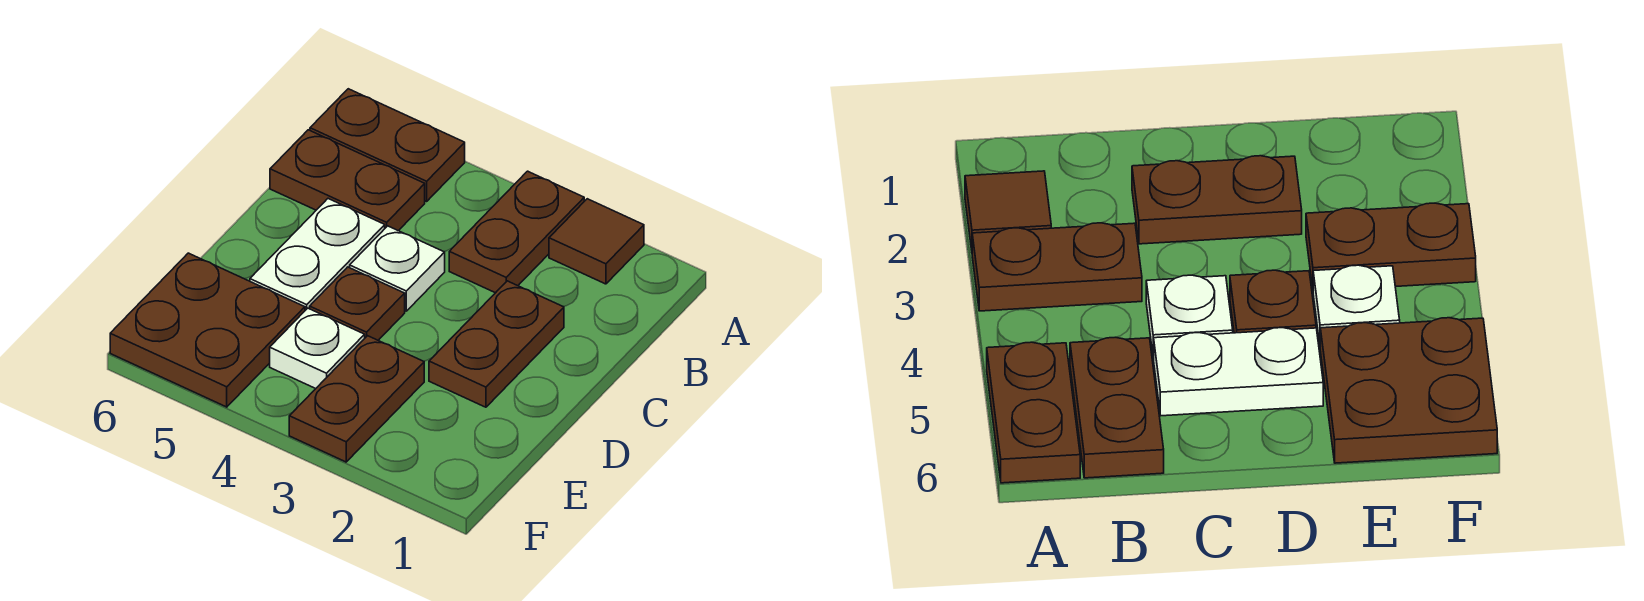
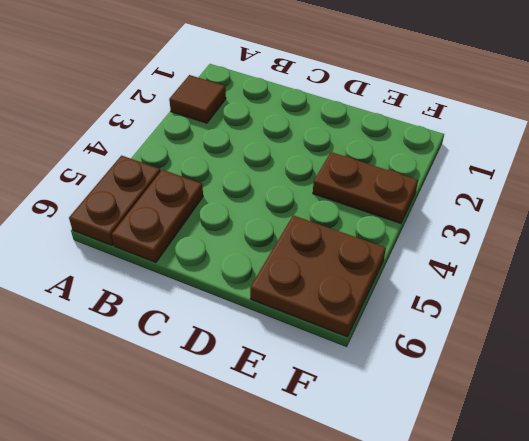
none -> brown plate A3:B3 level 1
none -> brown plate C2:D2 level 1

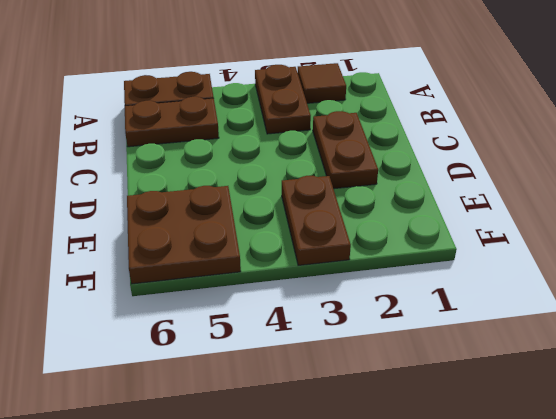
none -> white plate C4 level 1
none -> white plate C5:D5 level 1

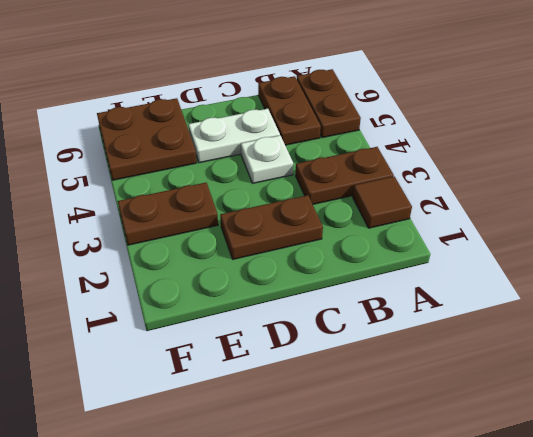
none -> brown plate D4 level 1
none -> white plate E4 level 1

